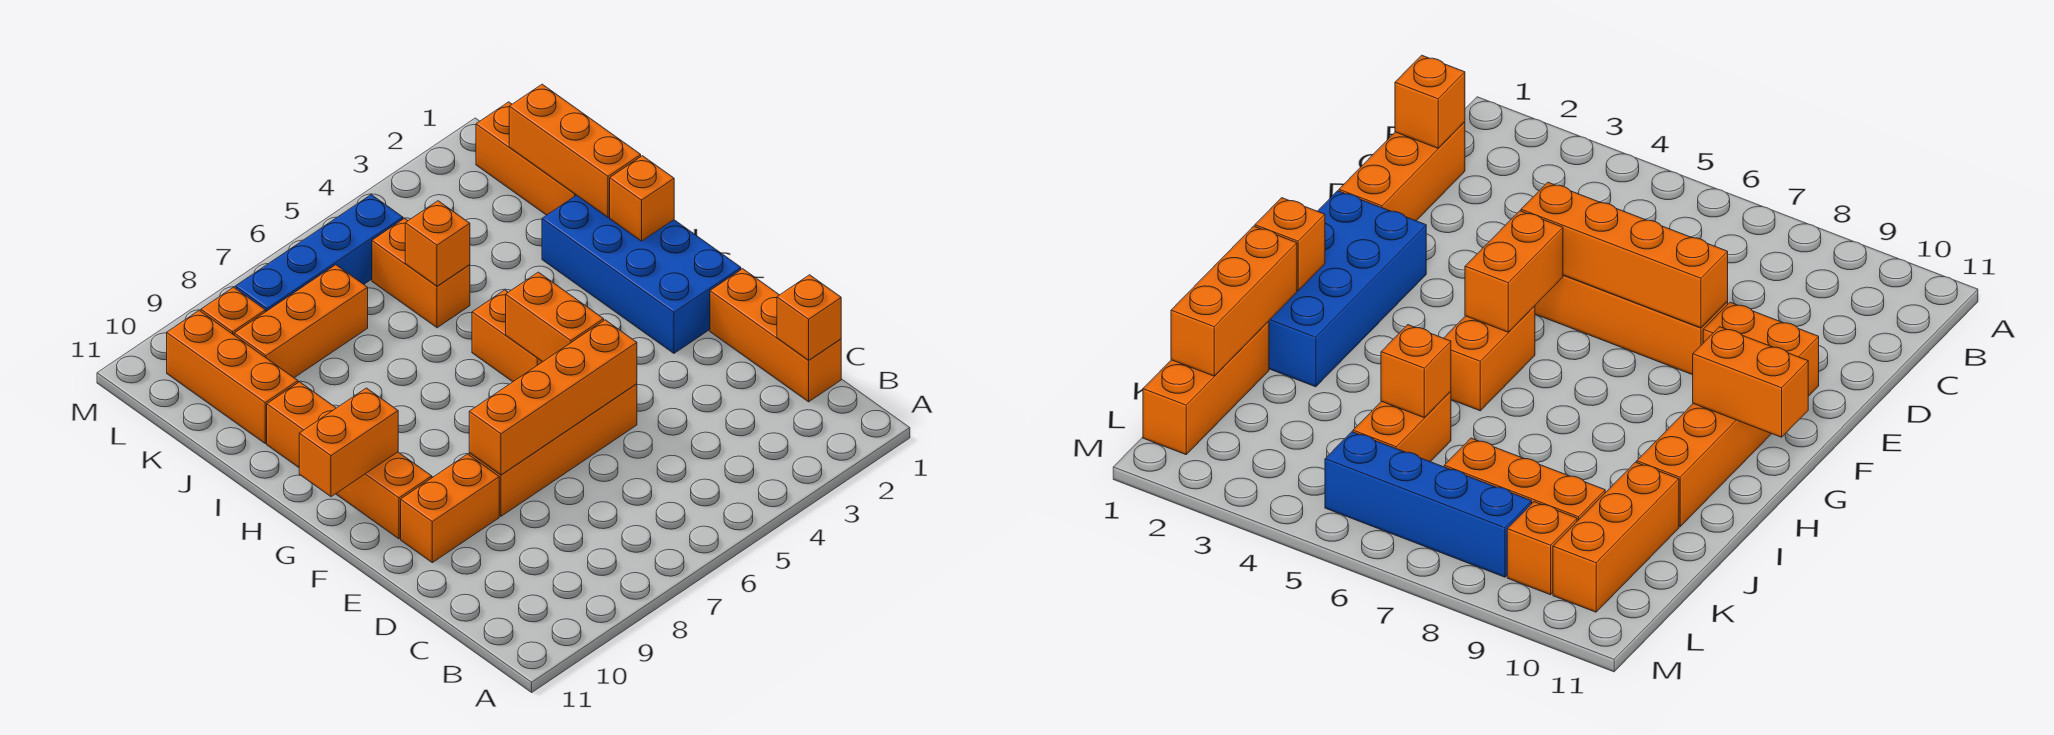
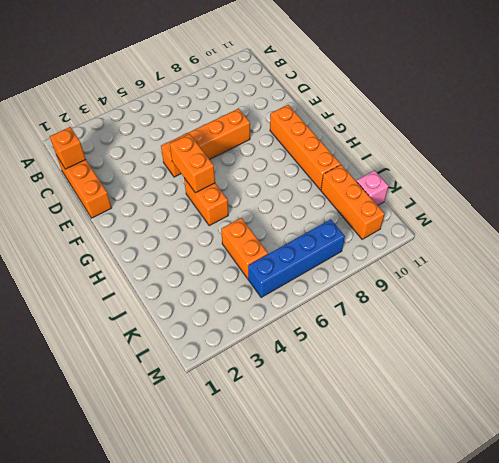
pink brick K11 level 1 -> none
none -> orange brick E9:E10 level 1
none -> blue brick F1:I2 level 1
none -> orange brick J1:L1 level 1

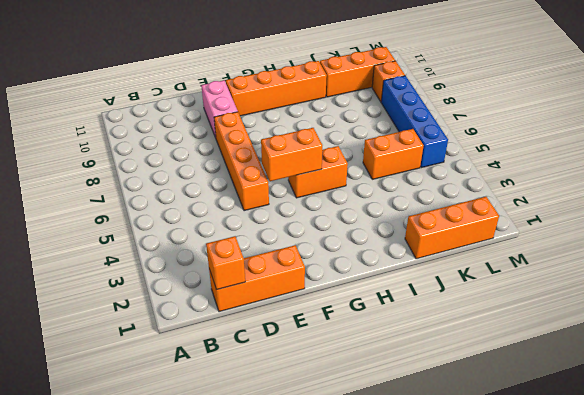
pink brick E9:E10 level 1 -> orange brick E9:E10 level 1
none -> blue brick F1:I2 level 1
none -> orange brick K7:K9 level 1
none -> orange brick E5:E8 level 2

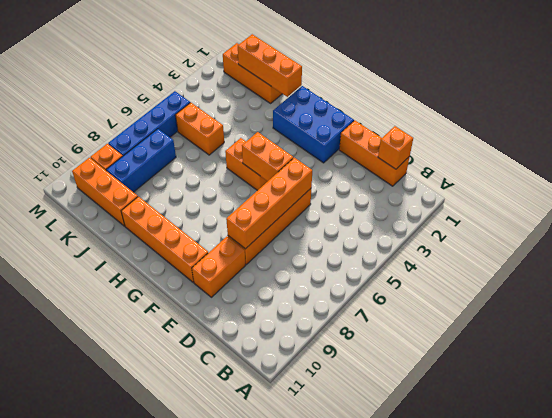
blue brick F1:H2 level 1 -> blue brick F1:I2 level 1
blue brick K7:K9 level 1 -> orange brick K7:K9 level 1
none -> orange brick G10:G11 level 2
none -> orange brick H1 level 2
none -> orange brick J5 level 2

